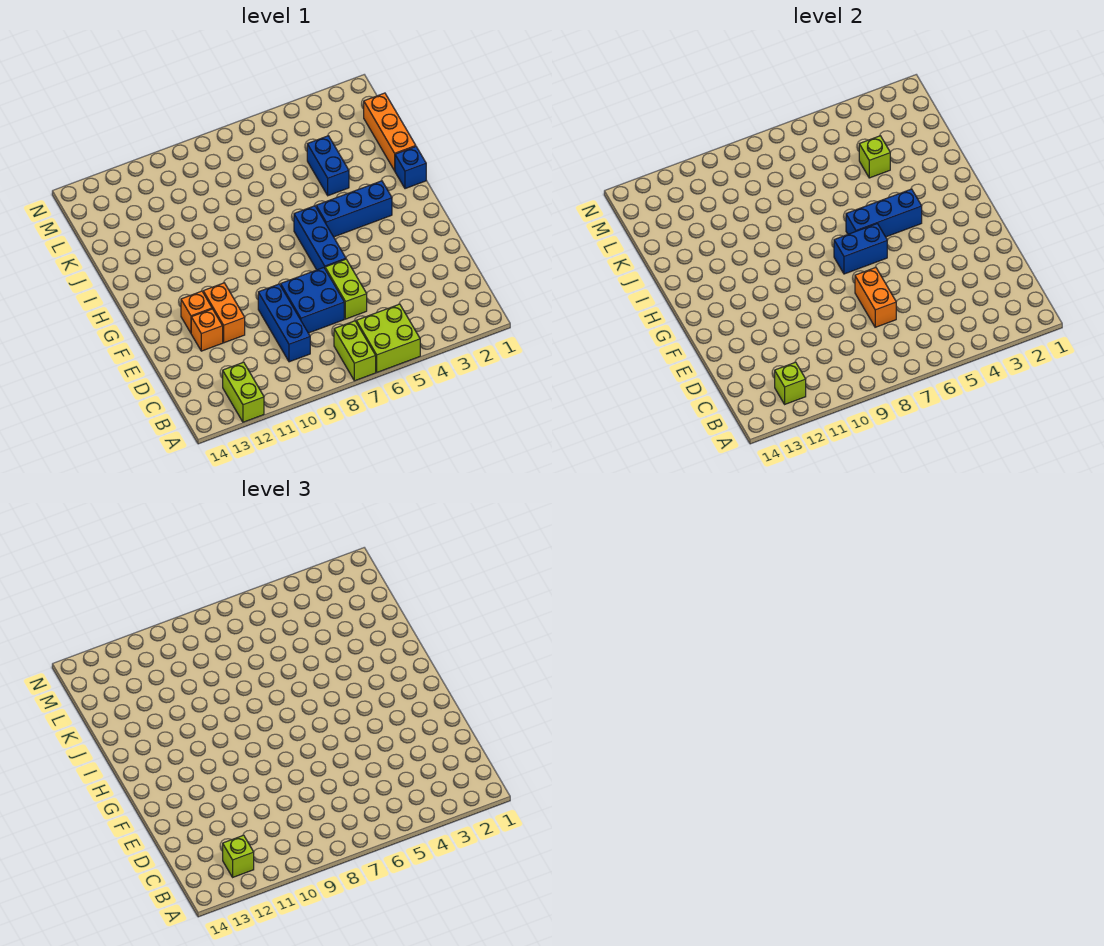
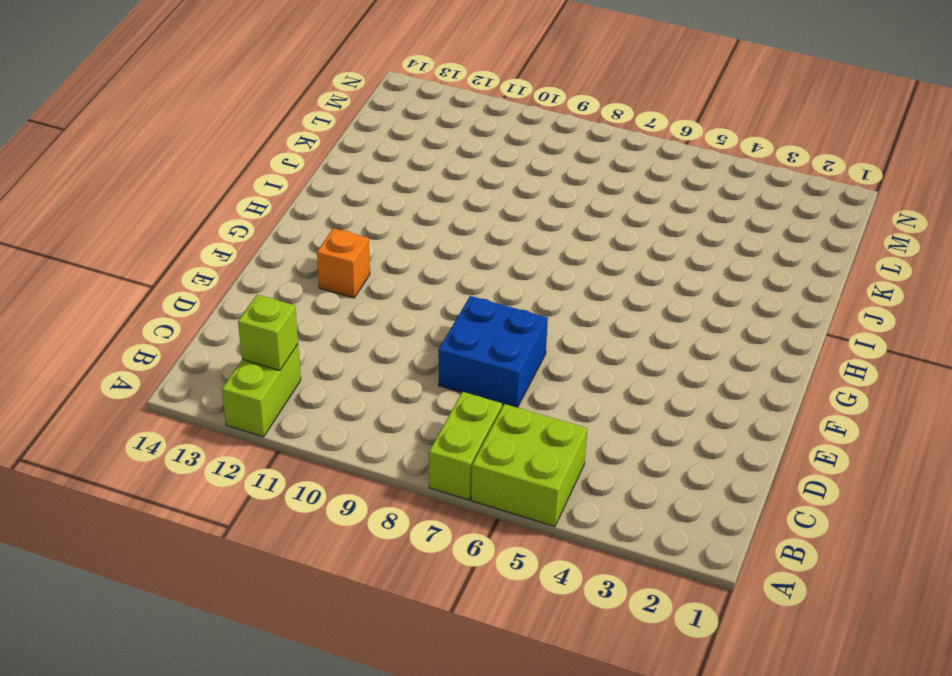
none -> blue brick C9:E9 level 1
none -> lime brick D6:E6 level 1
none -> orange brick E11:F11 level 1

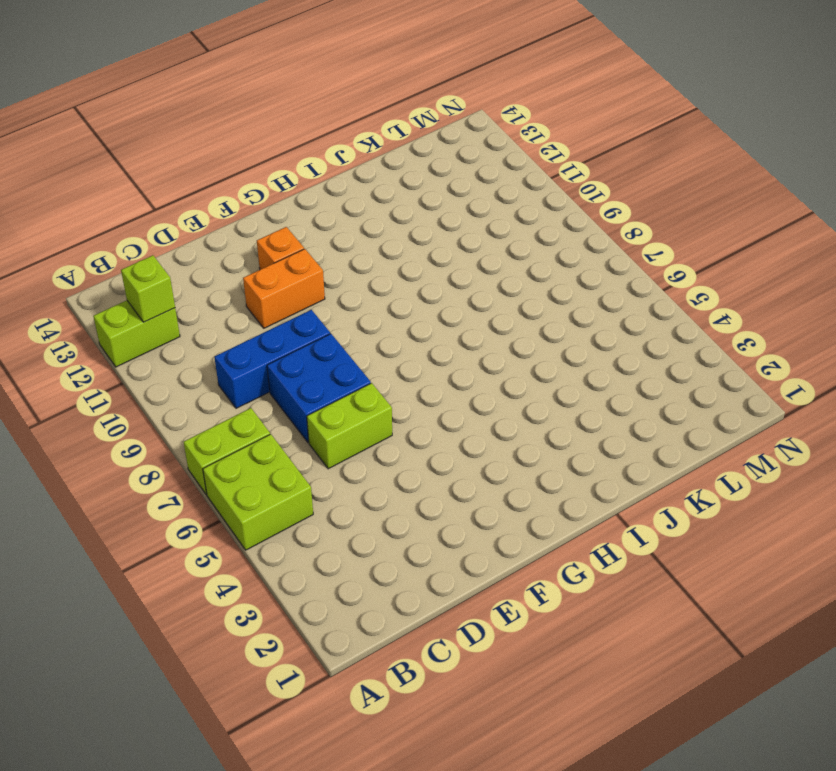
none -> orange brick E12 level 1
none -> blue brick F6:H6 level 1
none -> blue brick H3:H5 level 1

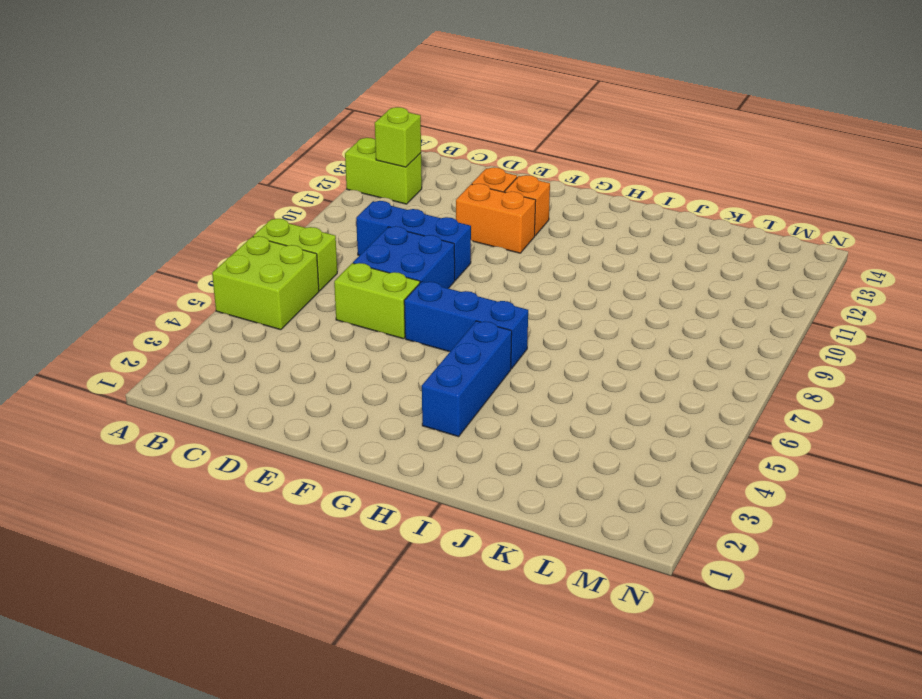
none -> blue brick I1 level 1
none -> orange brick J1:L1 level 1
none -> blue brick J4:K4 level 1

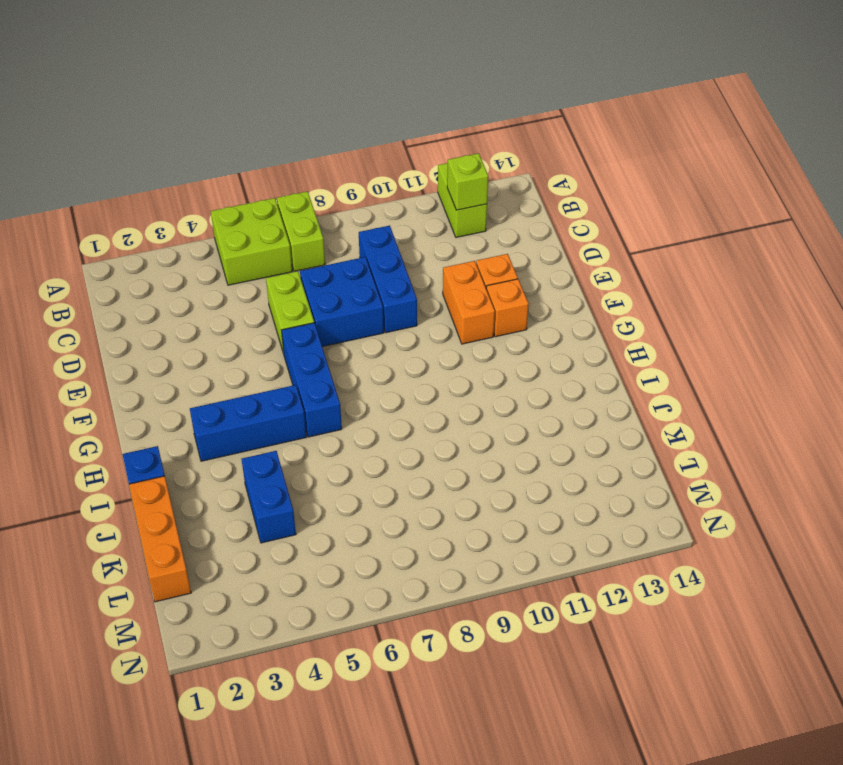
none -> orange brick D7:E7 level 2
none -> blue brick G6:G7 level 2
none -> blue brick H4:H6 level 2

